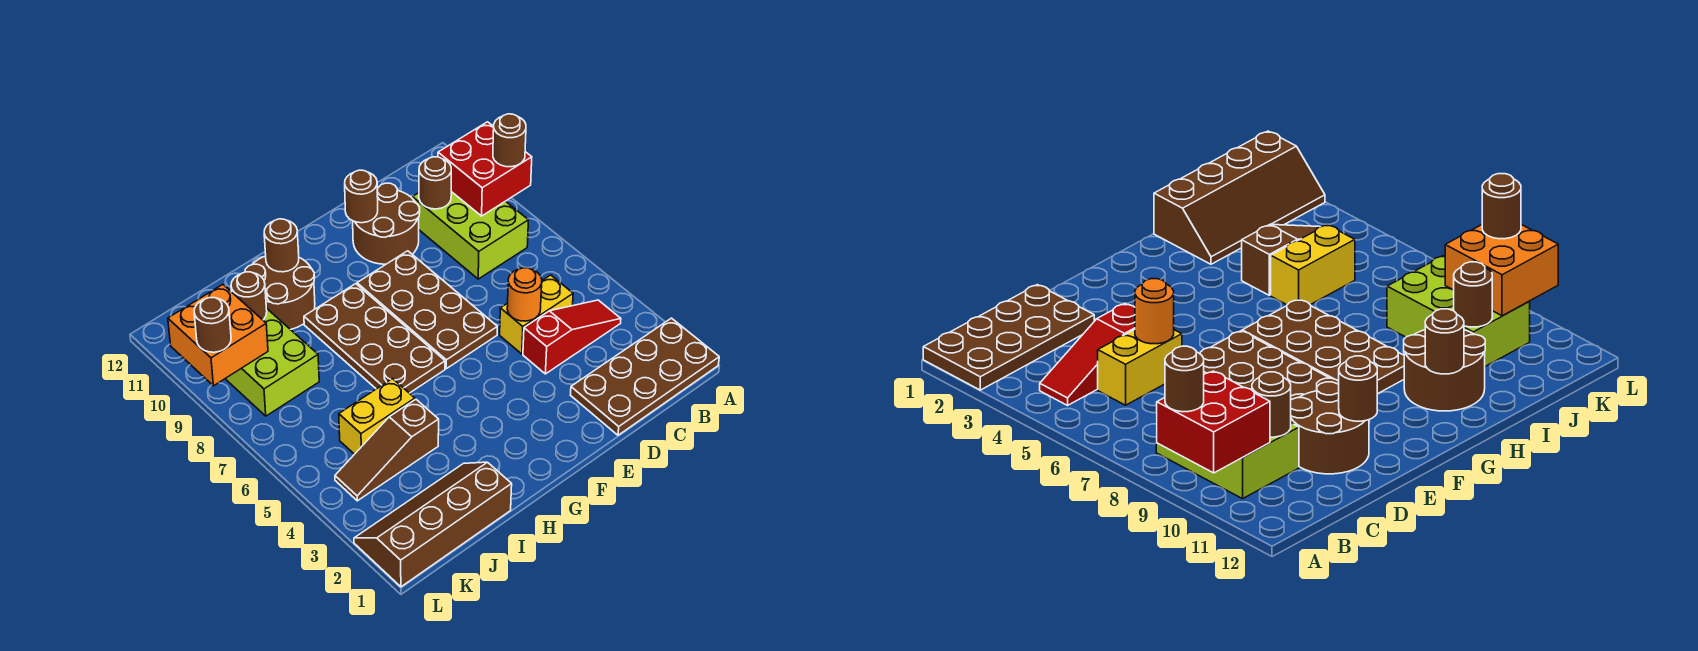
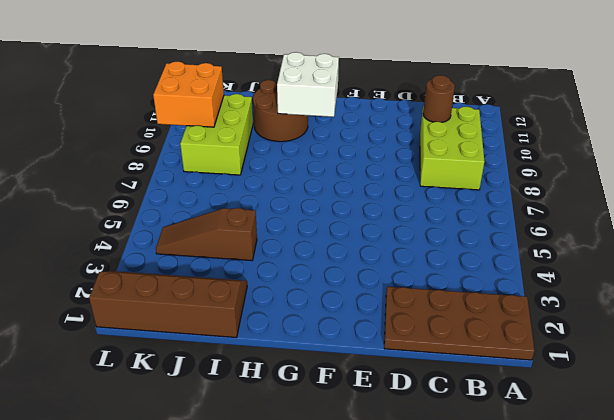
white brick G10:H11 level 2 -> brown round brick H11 level 2
none -> red slope B4:D4 level 1 top D
none -> yellow brick C5:D5 level 1
none -> brown round brick D10:E11 level 1

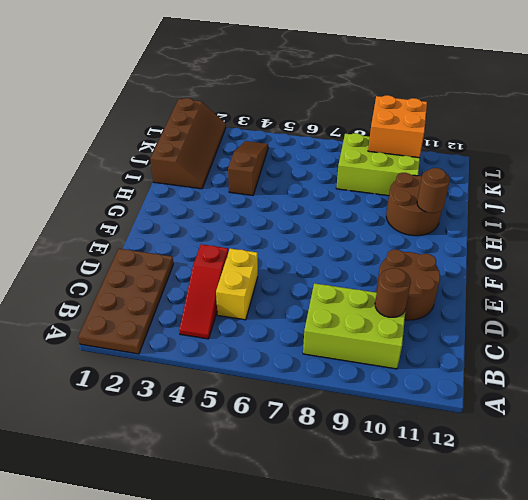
none -> brown plate E6:F9 level 1
none -> brown plate G6:H9 level 1
none -> yellow brick I5:J5 level 1

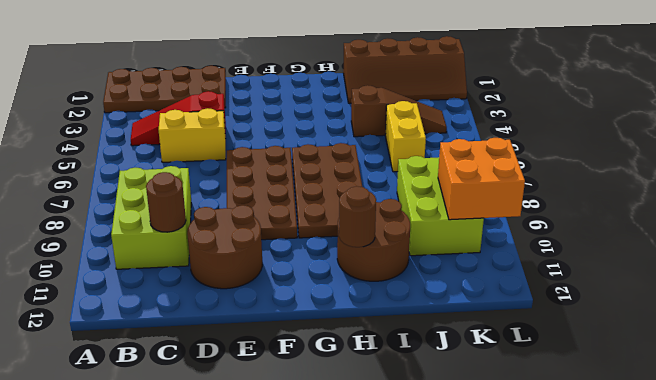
yellow brick J5:J6 level 1 -> yellow brick I5:J5 level 1
none -> red brick A9:B10 level 2
none -> orange round brick D5 level 2
none -> brown round brick E11 level 2

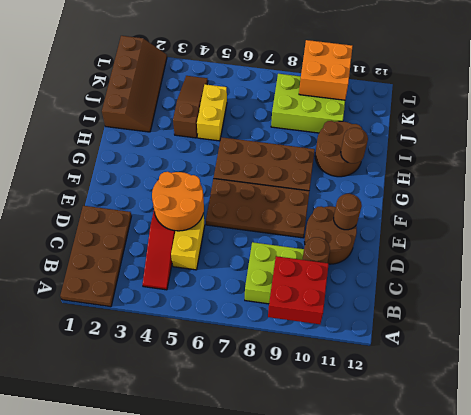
orange round brick D4:E5 level 2 -> orange round brick D5 level 2
none -> brown round brick J10 level 2
none -> brown round brick A9 level 3
none -> brown round brick L9 level 3

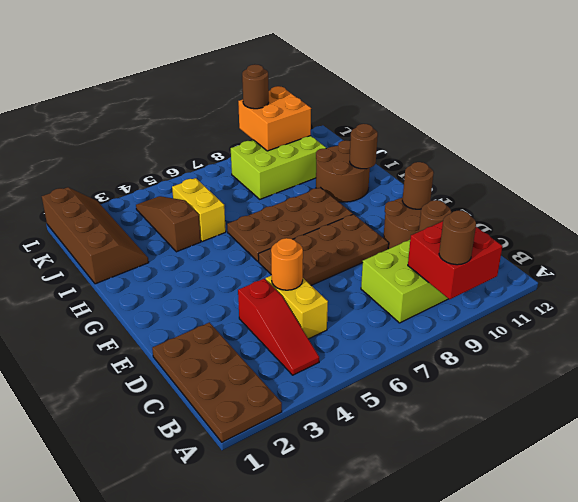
none -> brown round brick J10 level 2

